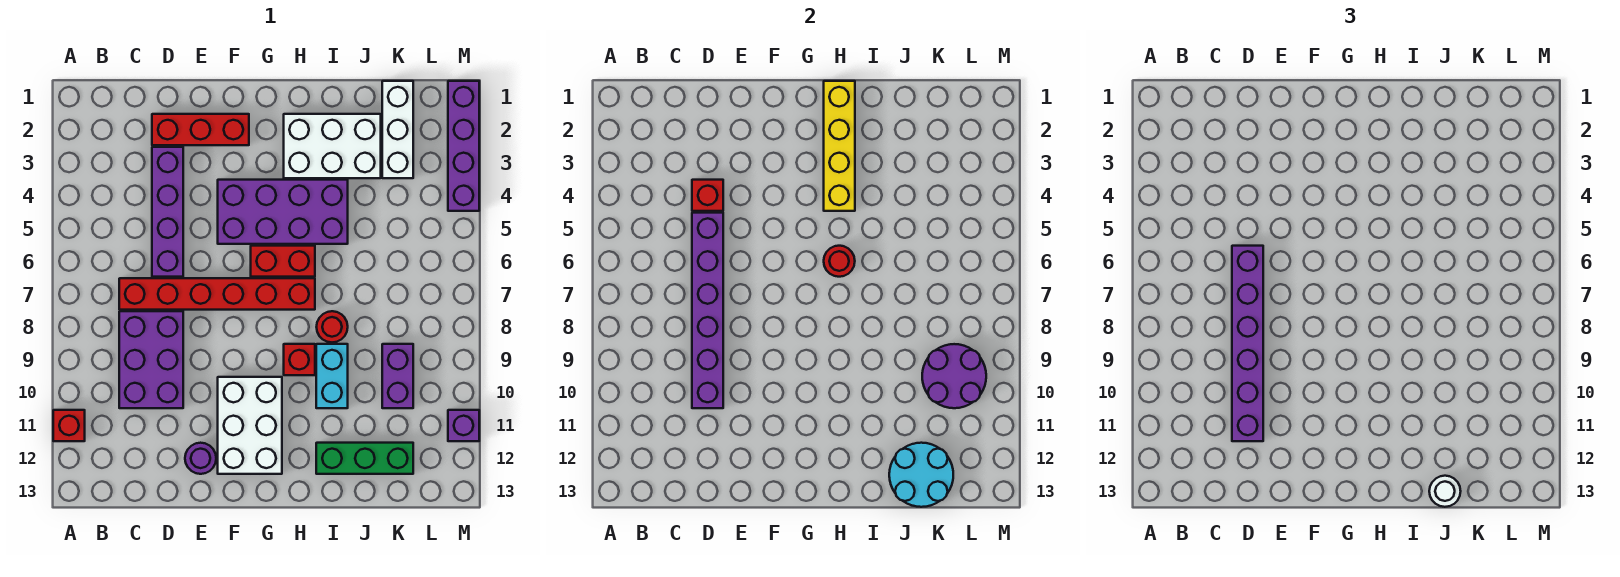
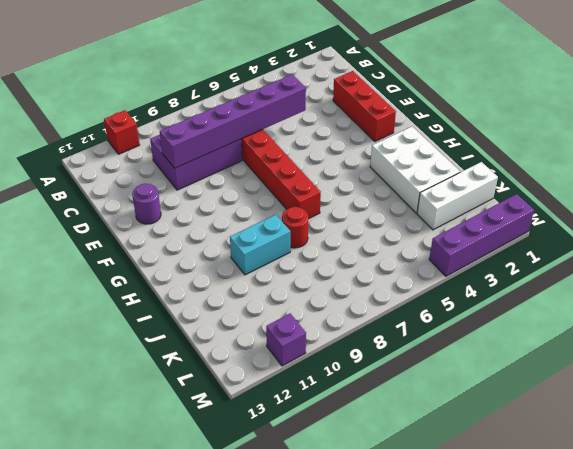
none -> purple brick D3:D6 level 1
none -> purple brick F4:I5 level 1
none -> white brick F10:G12 level 1

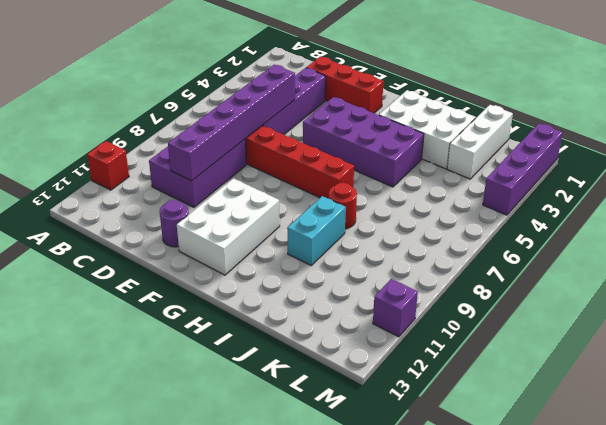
none -> red brick G6:H6 level 1
none -> red brick H9 level 1
none -> green brick I12:K12 level 1

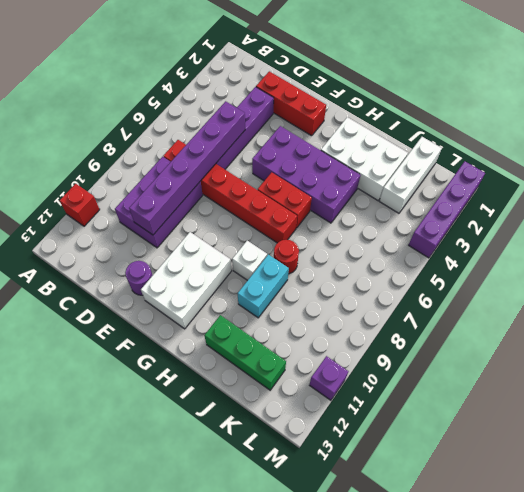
white brick H9 level 1 -> red brick H9 level 1
none -> purple brick K9:K10 level 1
none -> red brick D4 level 2
none -> yellow brick H1:H4 level 2

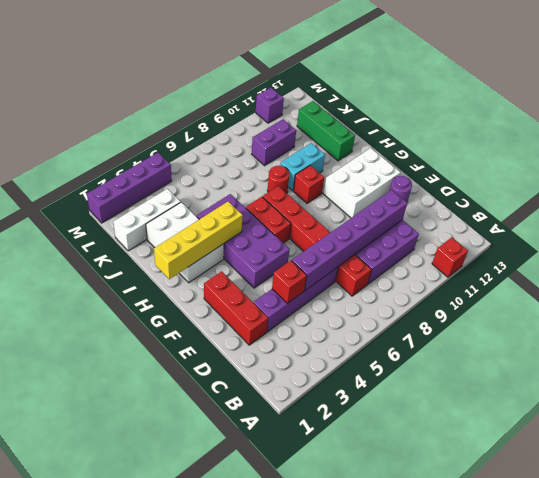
none -> red round brick H6 level 2
none -> cyan round brick J12:K13 level 2
none -> purple round brick K9:L10 level 2

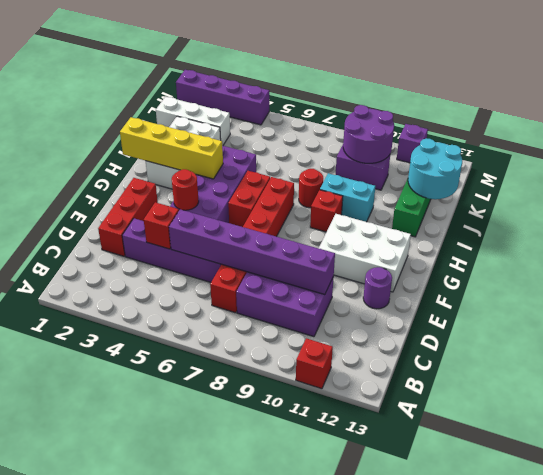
red round brick F4 level 2 -> red round brick H6 level 2
none -> purple brick D6:D11 level 3
none -> white round brick J13 level 3

